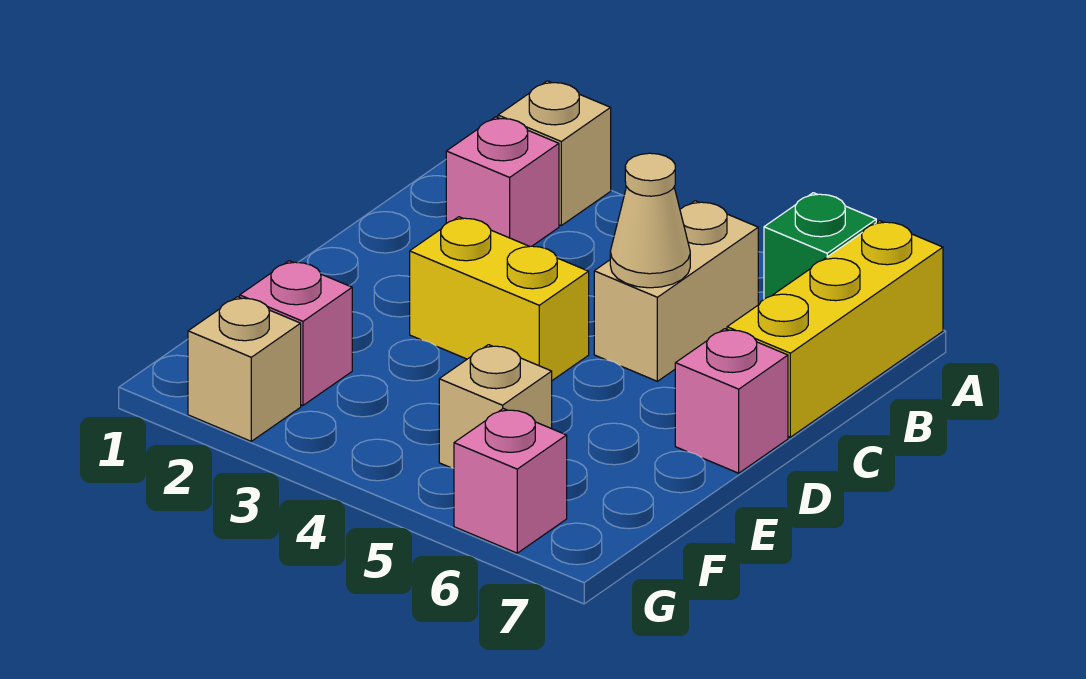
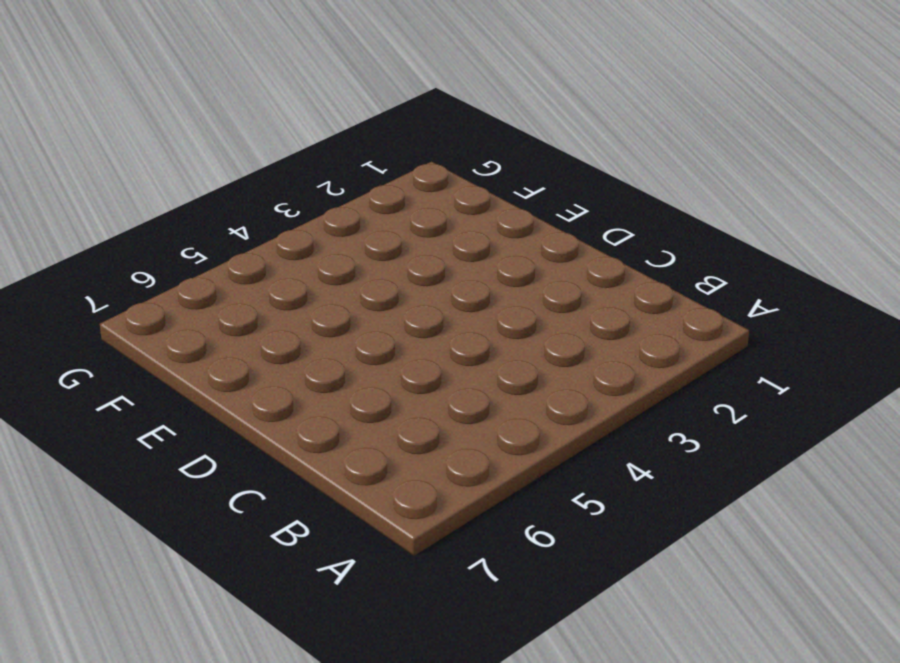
none -> tan brick A2 level 1
none -> green brick A6 level 1
none -> yellow brick A7:C7 level 1

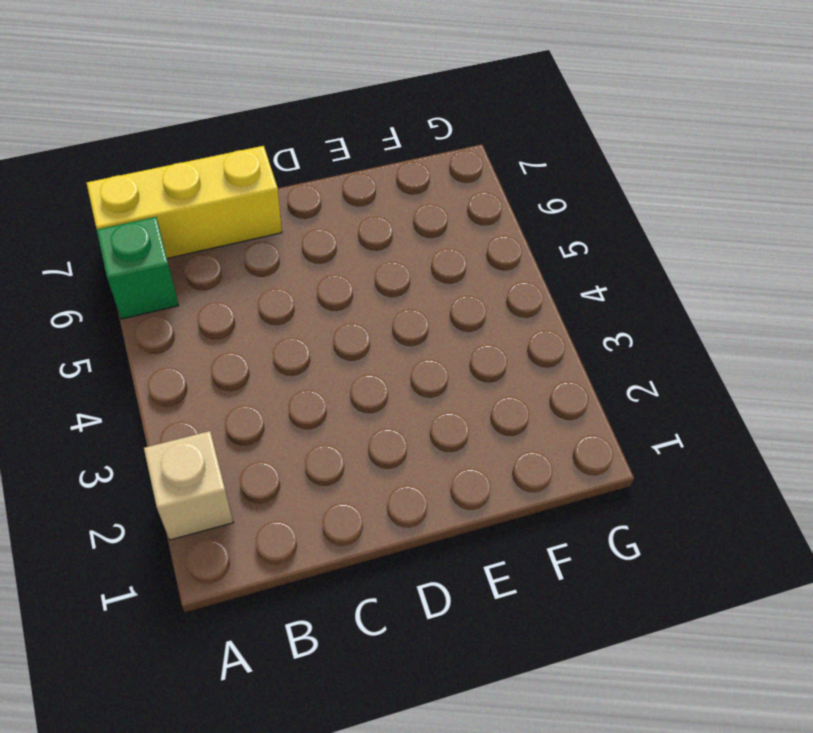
none -> pink brick B2 level 1
none -> tan brick B5:C5 level 1
none -> yellow brick D3:D4 level 1

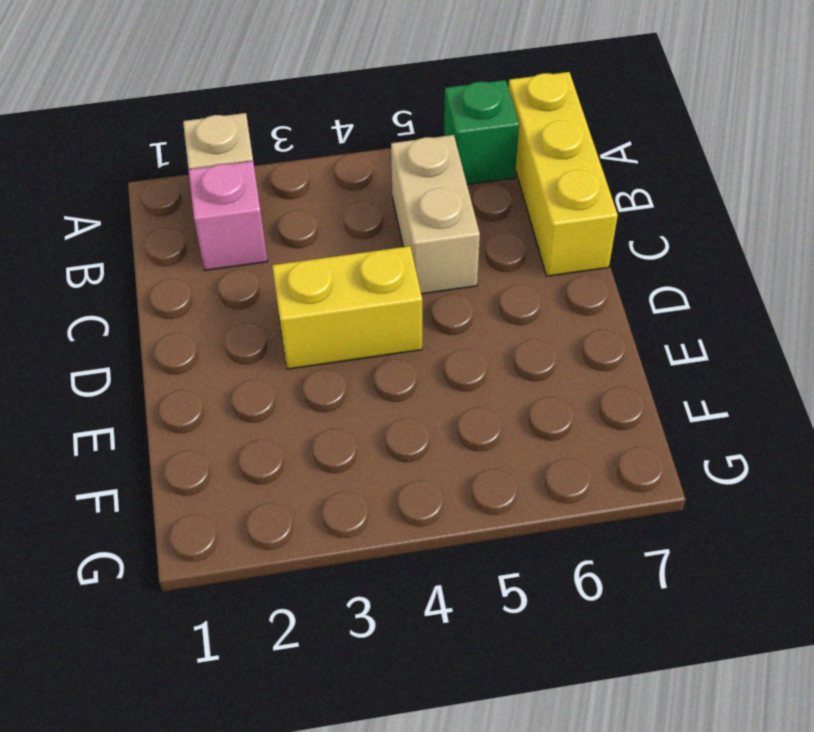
none -> pink brick D7 level 1
none -> pink brick F2 level 1
none -> tan brick F5 level 1

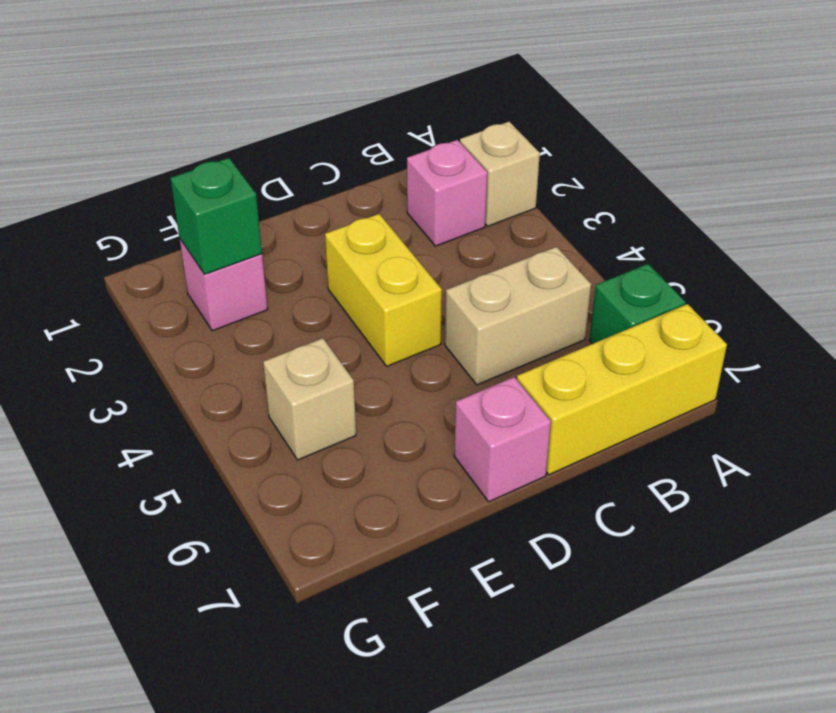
green brick F2 level 2 -> none
none -> tan brick G2 level 1
none -> pink brick G6 level 1
none -> tan cone C5 level 2

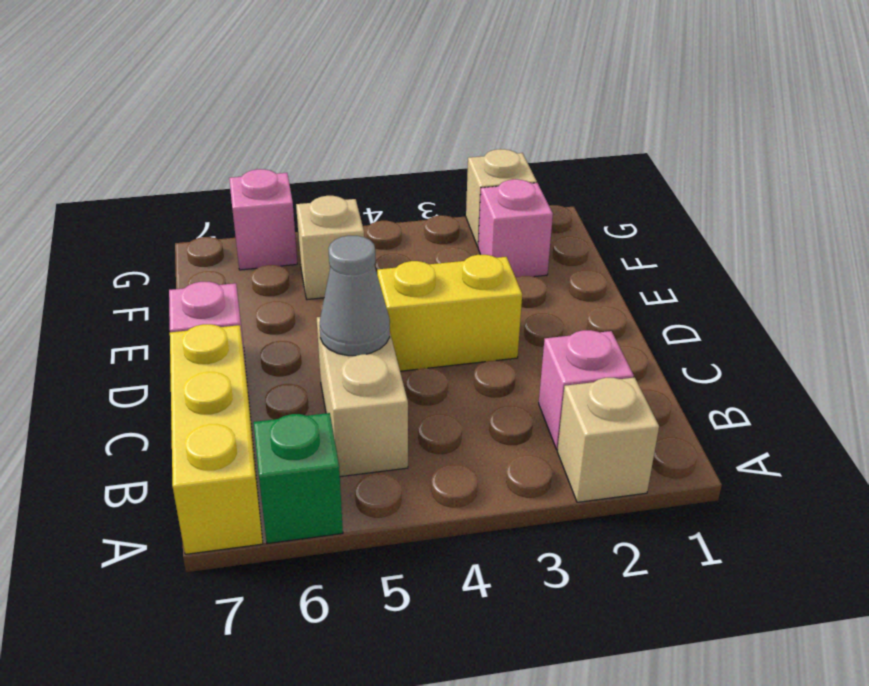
grey cone C5 level 2 -> tan cone C5 level 2

